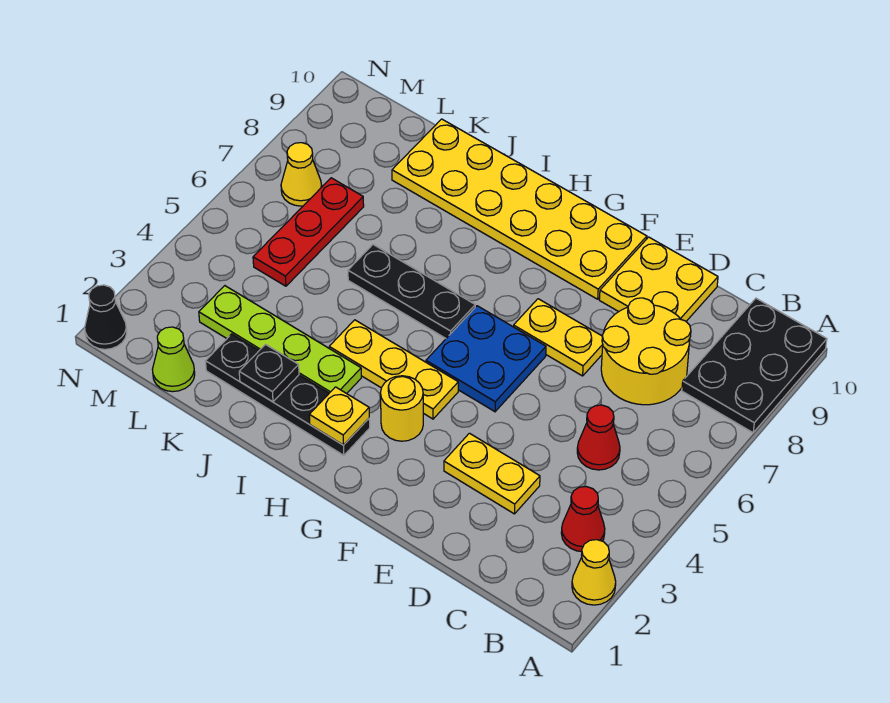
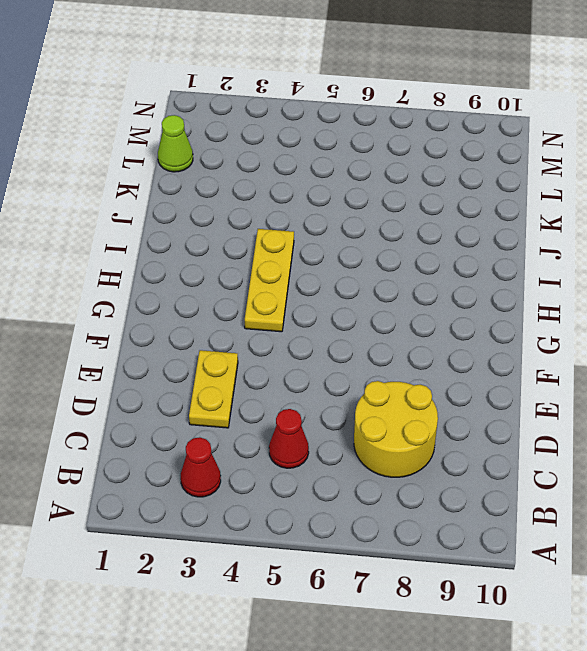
none -> yellow cone A2 level 1
none -> black plate A8:B10 level 1
none -> yellow plate D9:E10 level 1

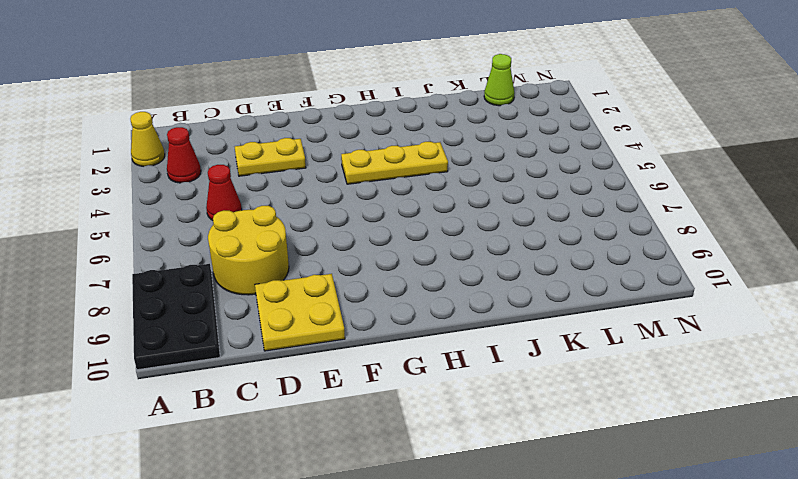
none -> yellow plate E7:F7 level 1
none -> blue plate F5:G6 level 1
none -> yellow plate F9:K10 level 1

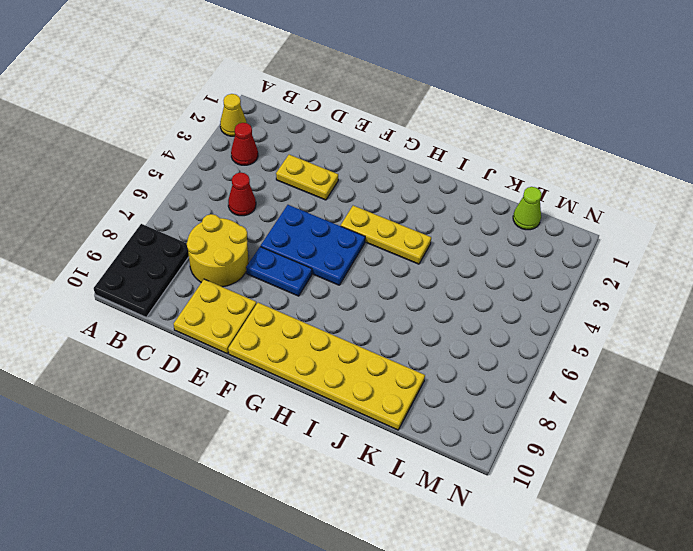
blue plate E5:G6 level 1 -> blue plate F5:G6 level 1
blue plate E7:F7 level 1 -> yellow plate E7:F7 level 1
none -> yellow round brick G3 level 1
none -> black plate H2:K2 level 1
none -> black plate H6:J6 level 1

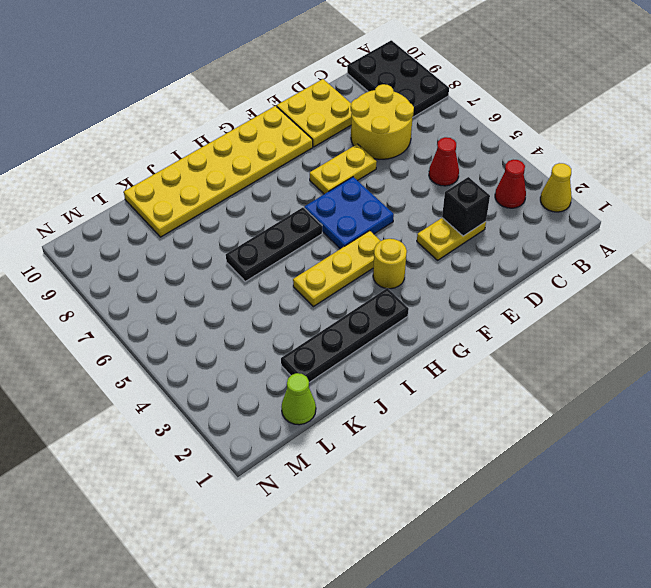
black brick D3 level 2 -> none
none -> lime plate I3:L3 level 1
none -> red plate L5:L7 level 1
none -> yellow cone M7 level 1

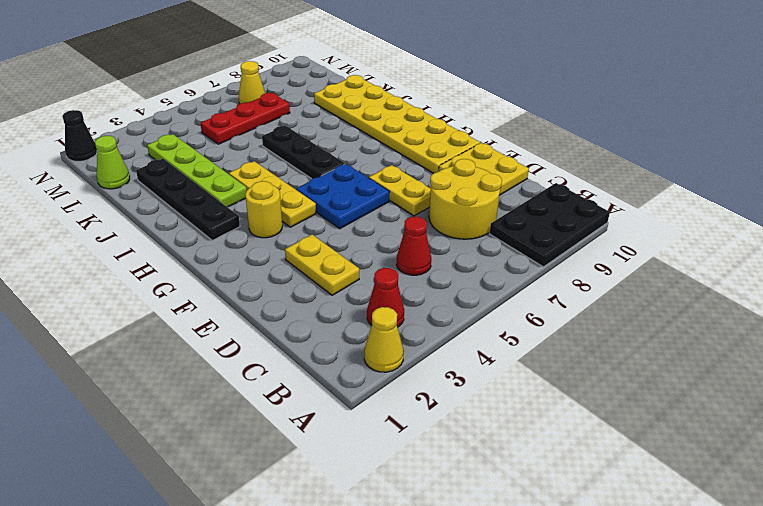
none -> yellow plate H2 level 2
none -> black plate J2 level 2

